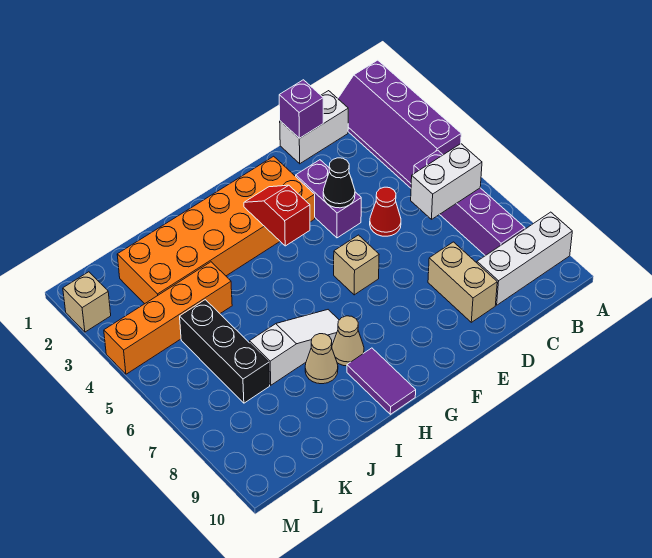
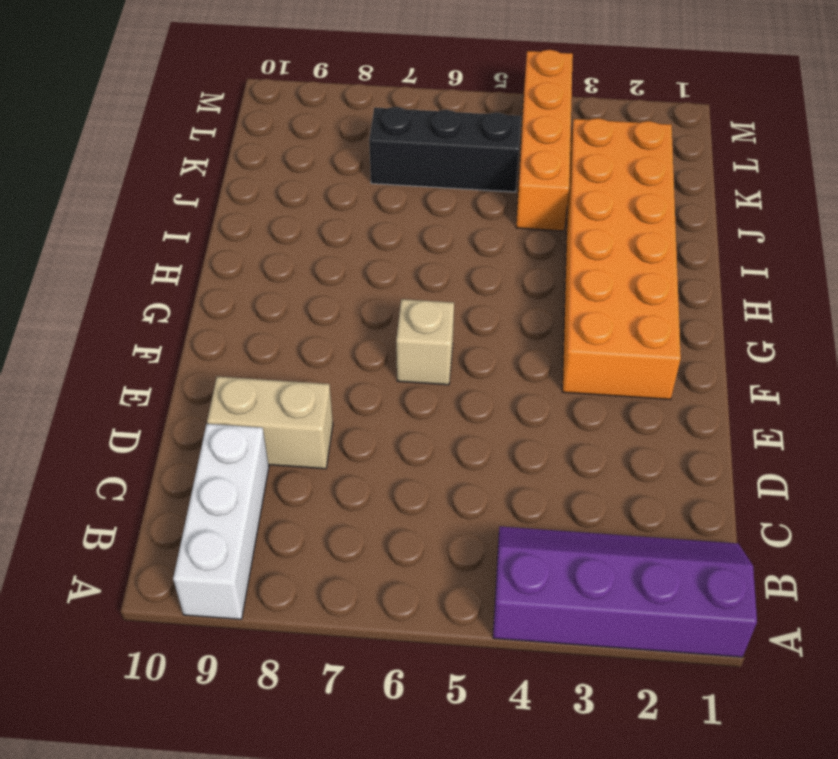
none -> purple brick B5:B8 level 1
none -> white brick C1:D1 level 1
none -> red cone D5 level 1

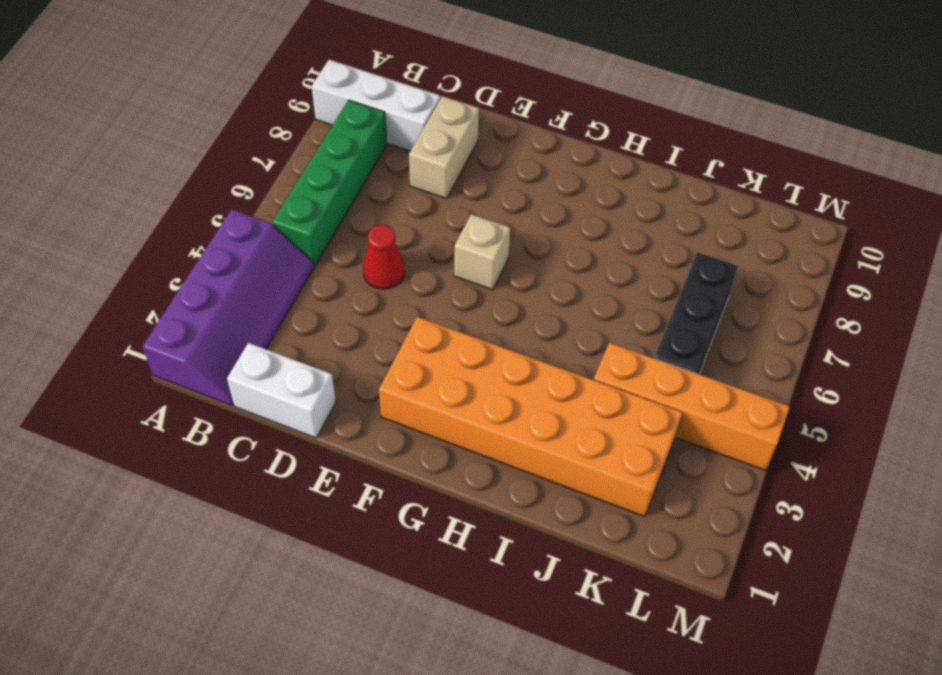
green brick B5:B8 level 1 -> purple brick B5:B8 level 1
none -> purple brick E3:E4 level 1
none -> white slope H7:J7 level 1 top J
none -> tan cone H8 level 1

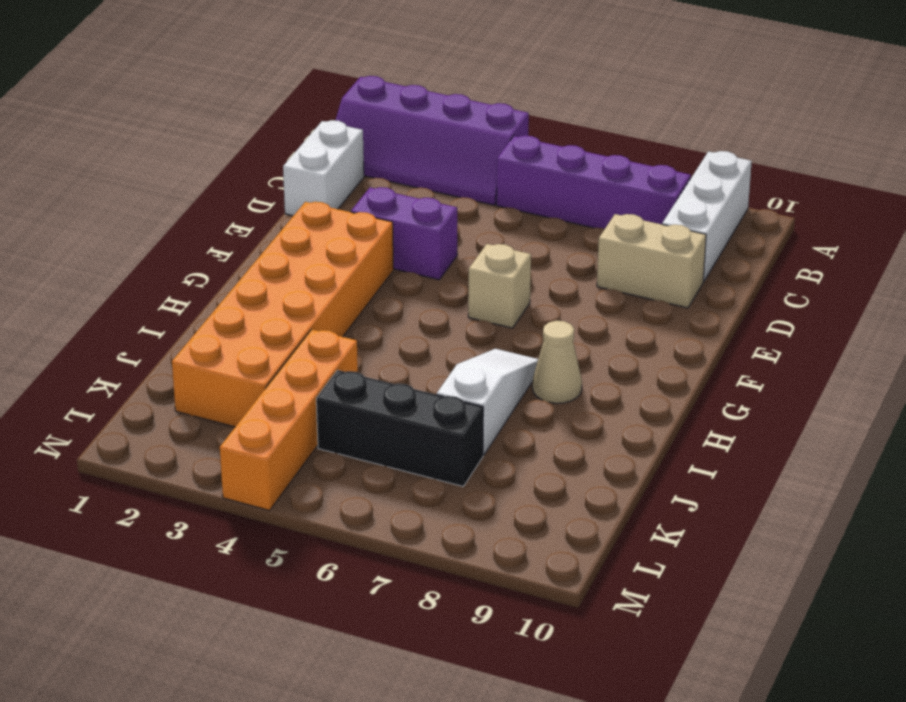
none -> red cone D5 level 1
none -> purple tile H9:H10 level 1
none -> tan cone I8 level 1

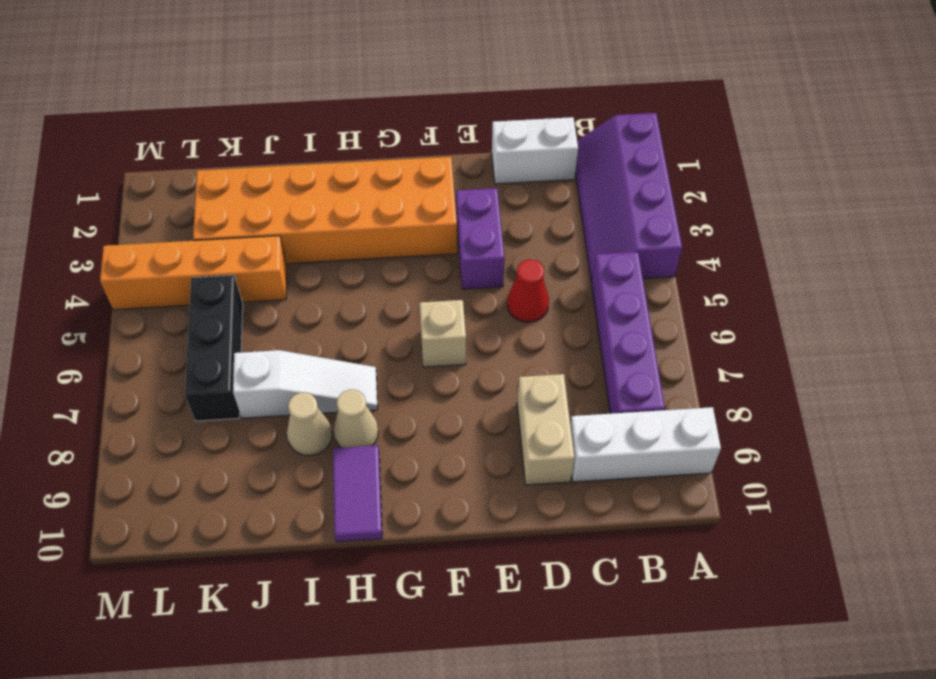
none -> tan brick M2 level 1
none -> white brick B6:C6 level 2
none -> purple brick D1 level 2

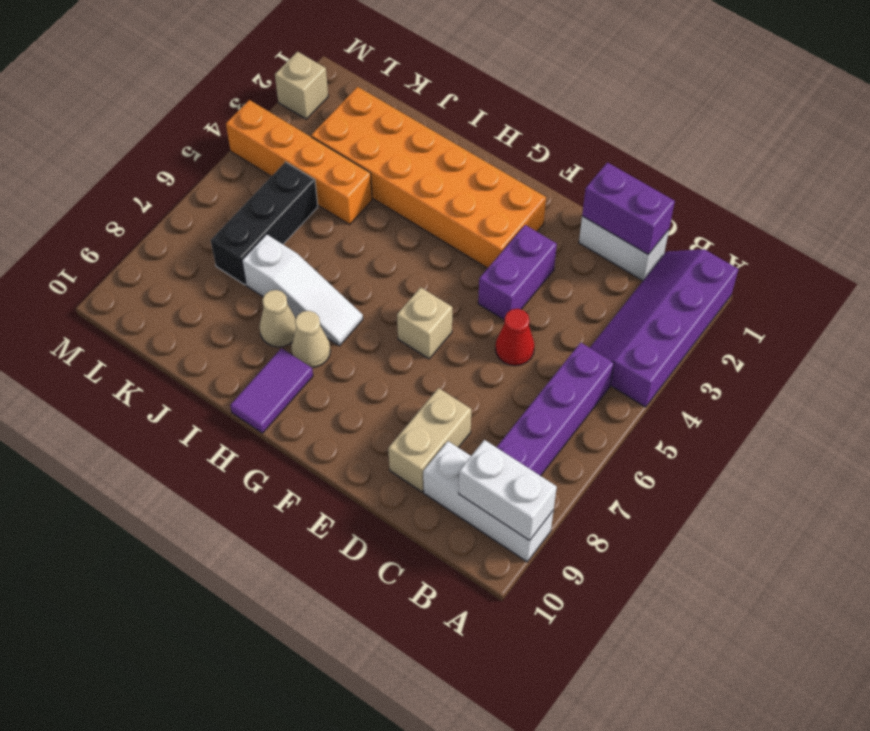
white brick A9:B9 level 2 -> white brick B6:C6 level 2
purple brick C1:D1 level 2 -> purple brick D1 level 2
none -> black cone E4 level 2
none -> red slope G3:G4 level 2 top 4

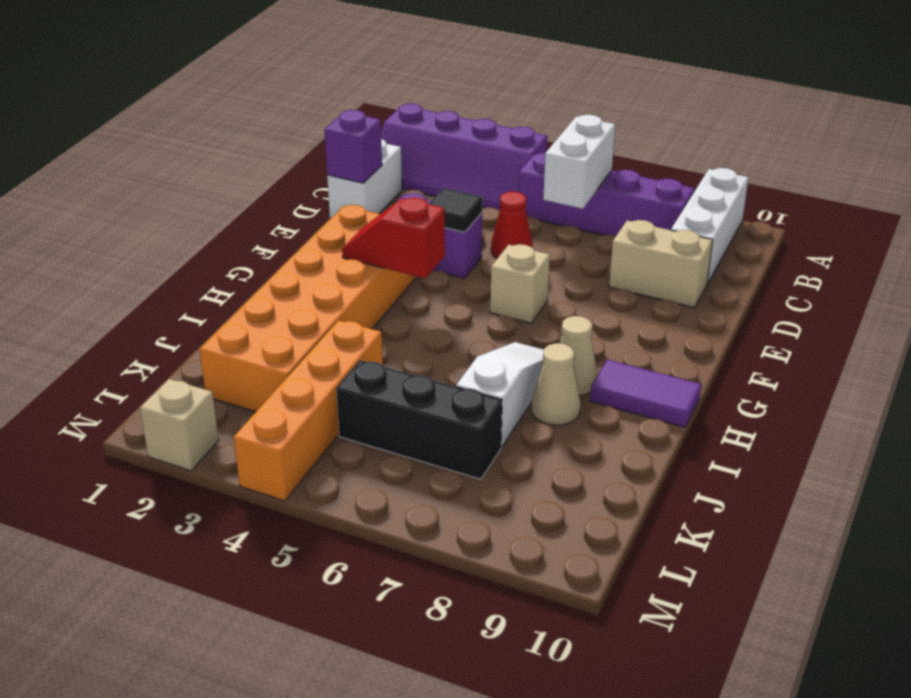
black tile E4 level 2 -> black cone E4 level 2

